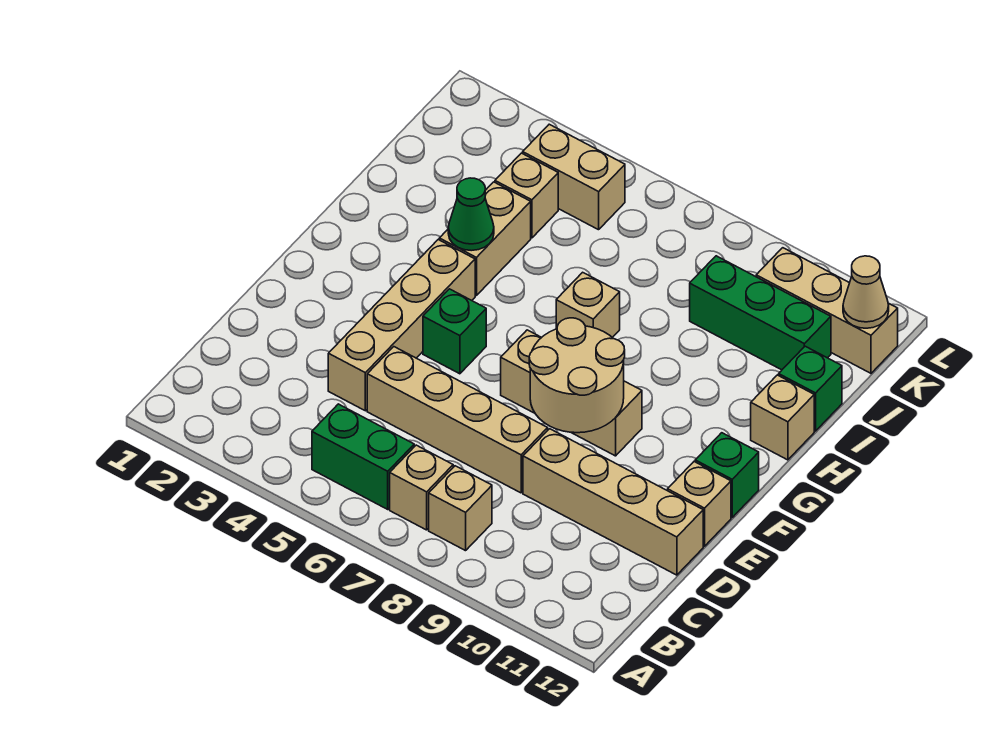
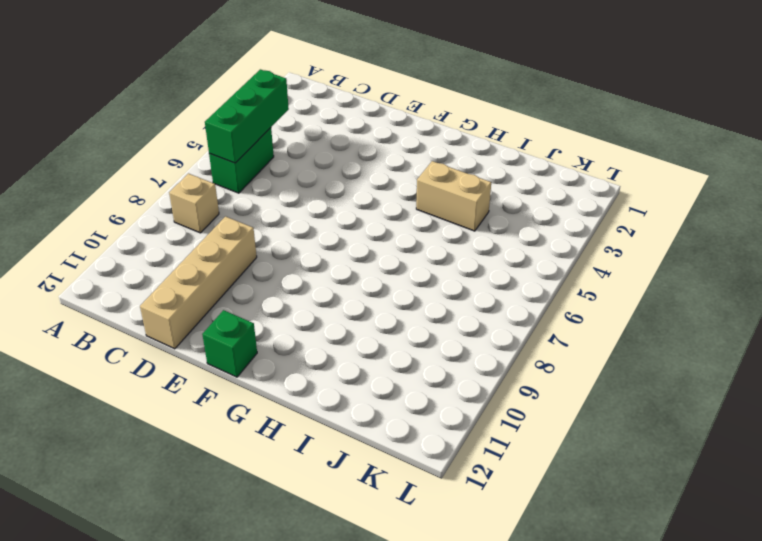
green brick B4:B6 level 2 -> green brick J9:J11 level 1
none -> tan brick B7 level 1
none -> tan brick D4:G4 level 1
none -> tan brick D5:D8 level 1

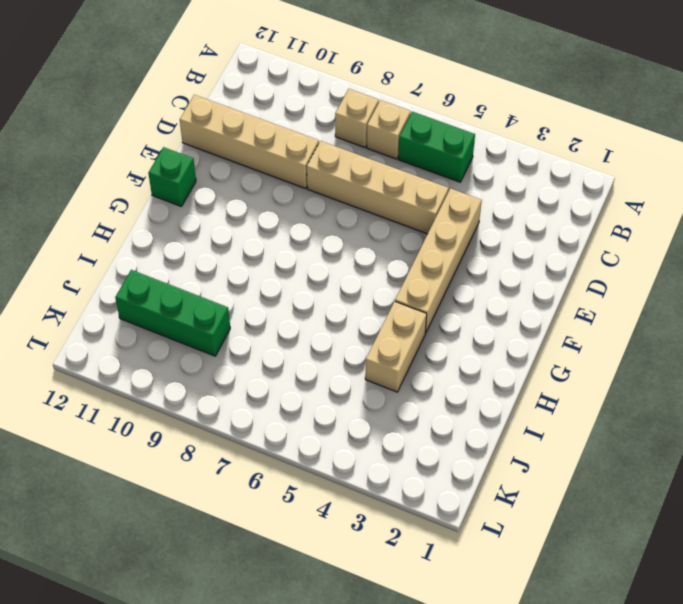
none -> tan brick E12 level 1
none -> green brick F5 level 1
none -> tan brick F7:F9 level 1

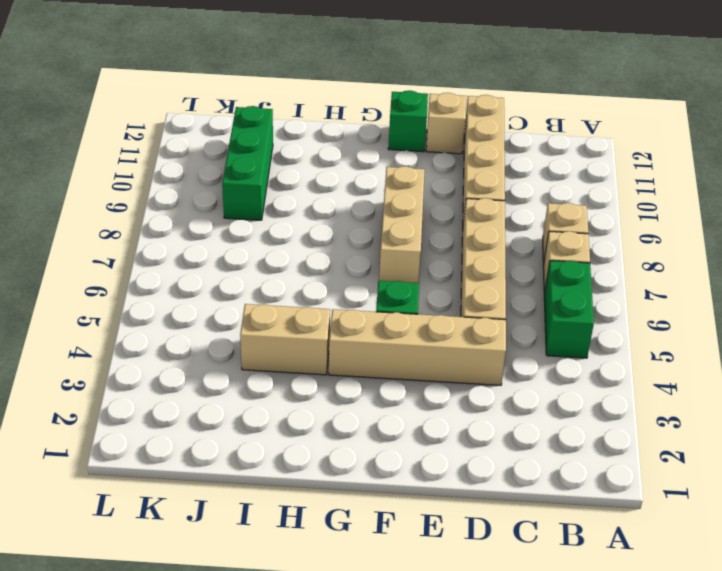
none -> tan brick H7 level 1
none -> tan brick H12 level 1
none -> green brick I12 level 1

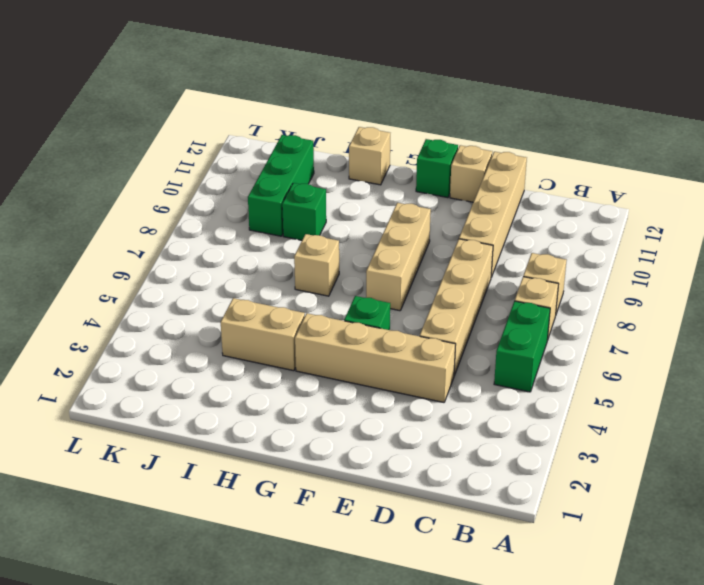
green brick I9 level 1 -> green brick I12 level 1
none -> tan brick J4 level 1
none -> tan brick K4:K5 level 1
none -> tan brick K10:K12 level 1

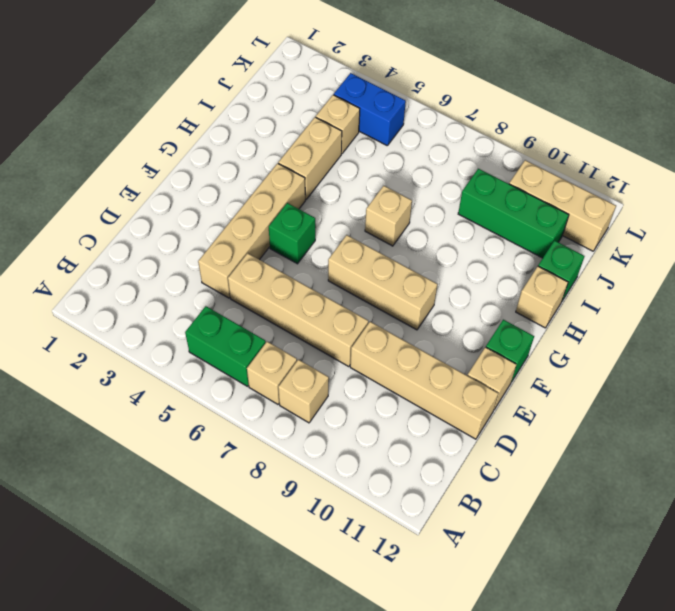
blue brick K4:K5 level 1 -> tan brick K4:K5 level 1
none -> tan round brick E8:F9 level 2
none -> green cone H4 level 2
none -> tan cone K12 level 2

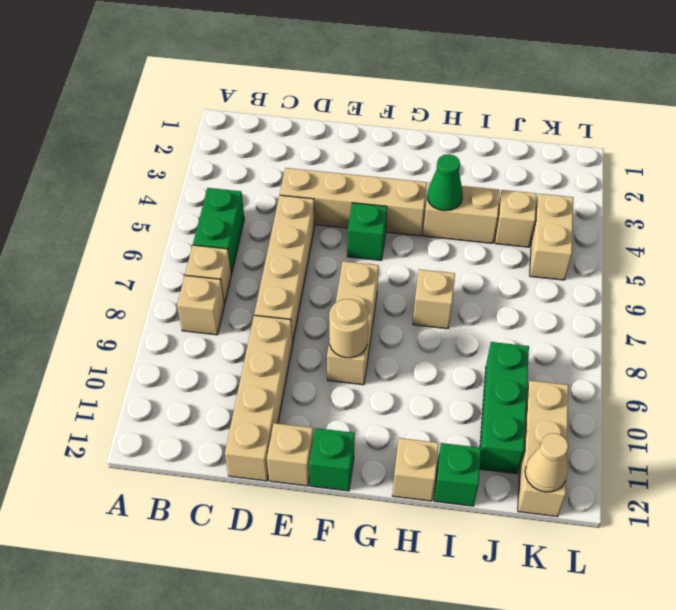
tan round brick F9 level 2 -> tan round brick E8:F9 level 2

